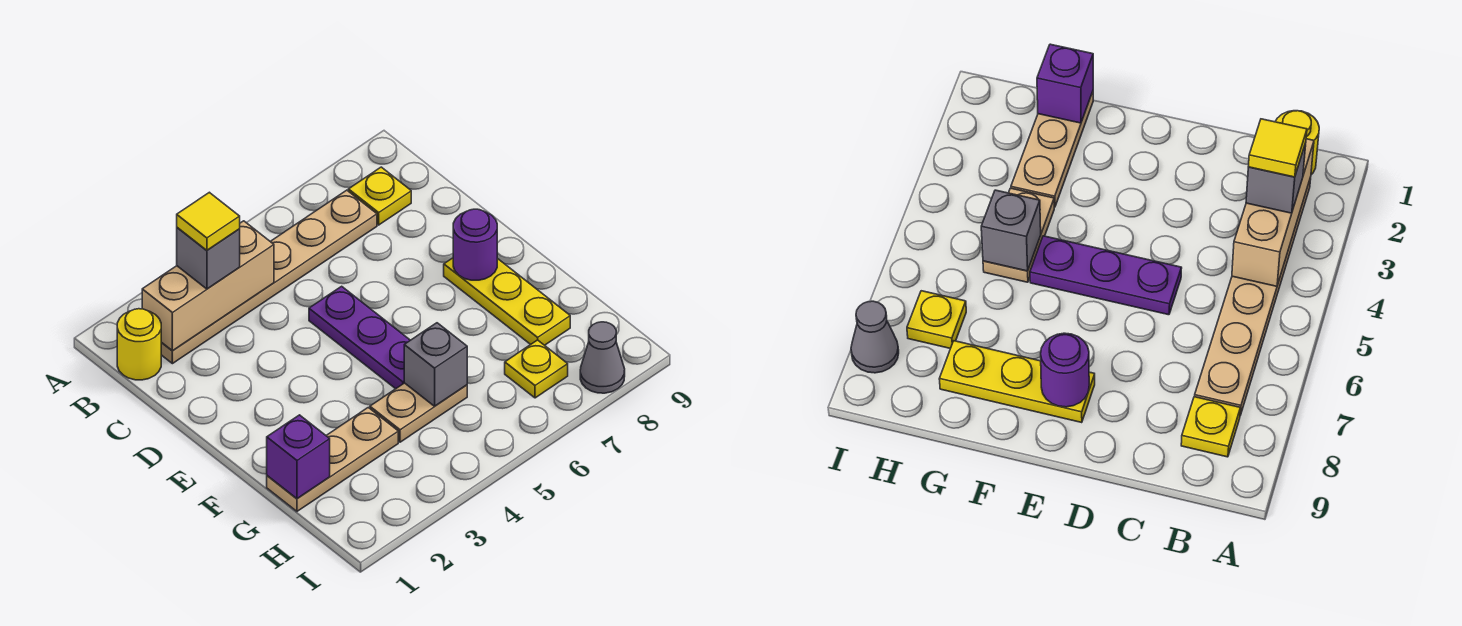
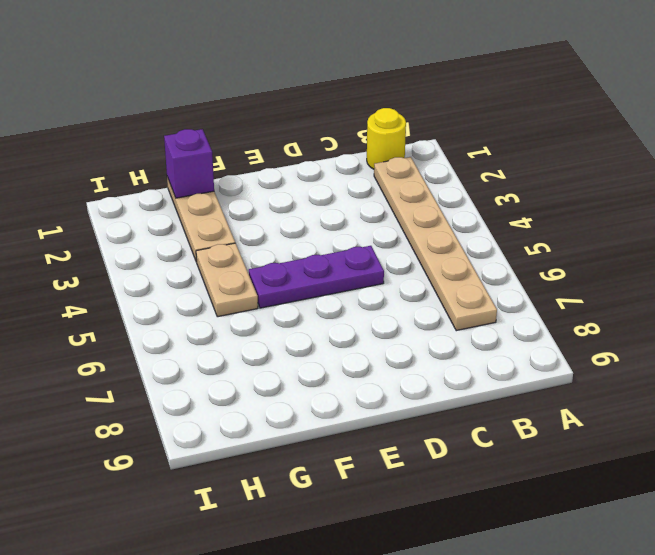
none -> yellow plate B8 level 1
none -> yellow plate E8:G8 level 1
none -> yellow plate H7 level 1

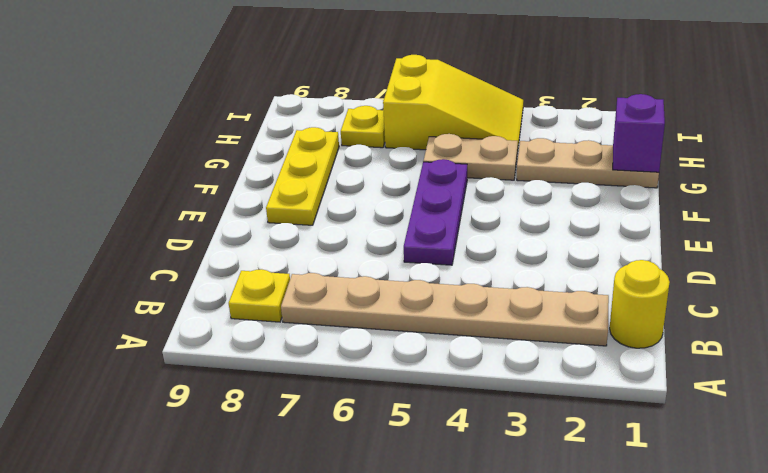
yellow slope H4:I6 level 1 top 6 -> none
none -> grey cone I8 level 1
none -> tan brick B2:B4 level 2
none -> purple round brick E8 level 2

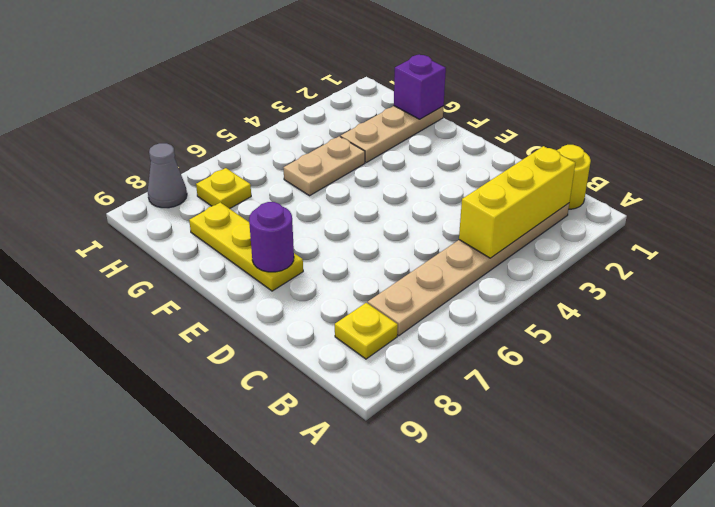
yellow brick B2:B4 level 2 -> tan brick B2:B4 level 2
none -> purple plate D5:F5 level 1
none -> grey brick G5 level 2
none -> grey brick B3 level 3

